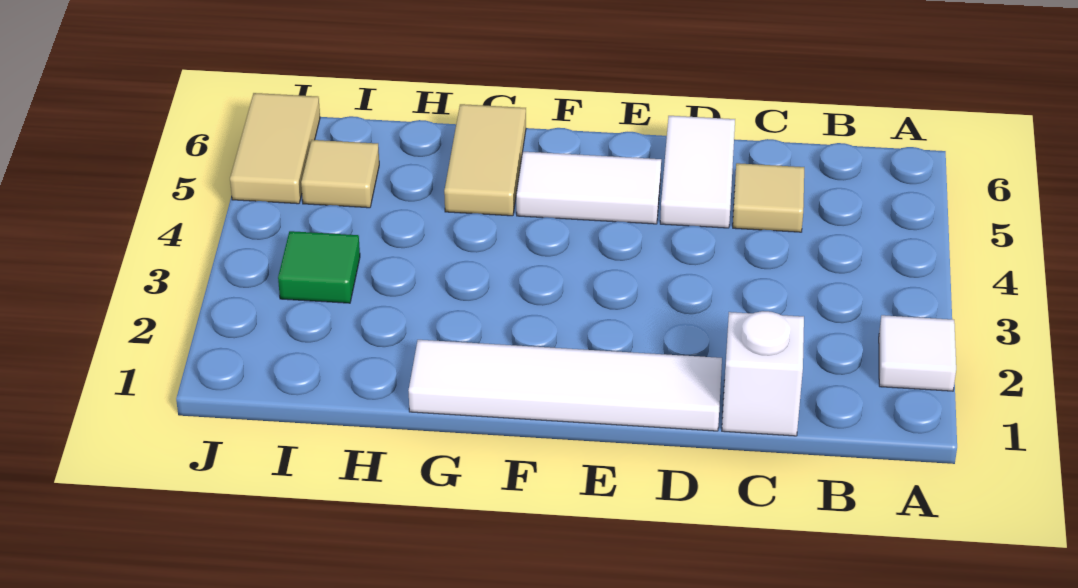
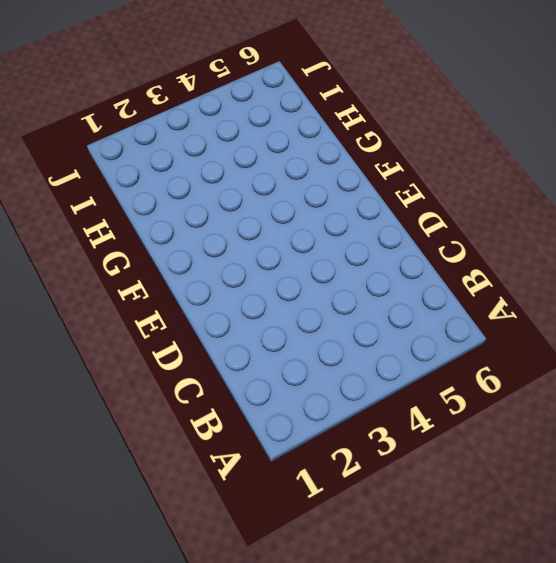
none -> white tile A2 level 1
none -> white brick C1 level 1

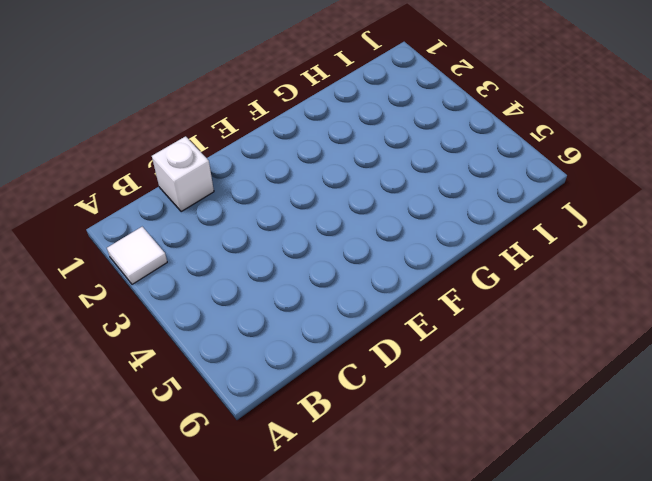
none -> tan tile C5 level 1
none -> white tile D1:G1 level 1

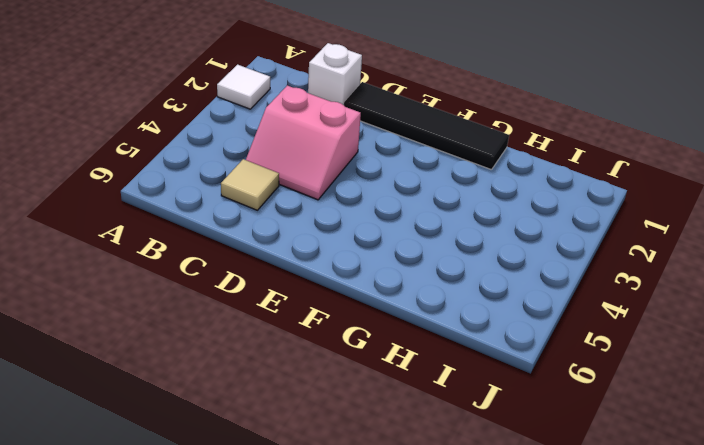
pink slope C3:D4 level 1 top 3 -> none
black tile D1:G1 level 1 -> white tile D1:G1 level 1
none -> white tile D5:D6 level 1
none -> white tile E5:F5 level 1

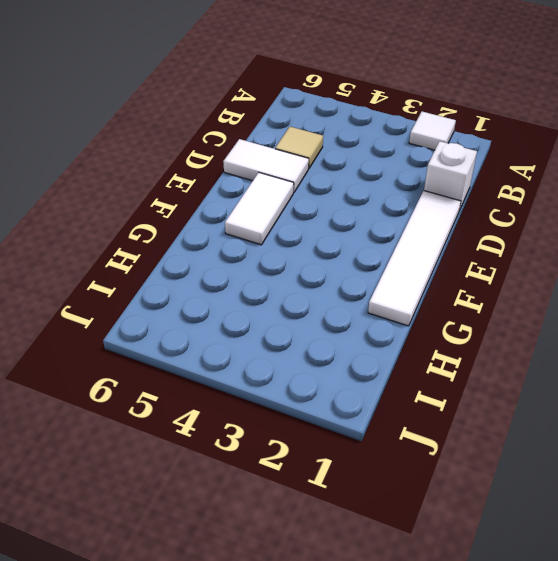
none -> tan tile G5:G6 level 1
none -> green tile I3 level 1

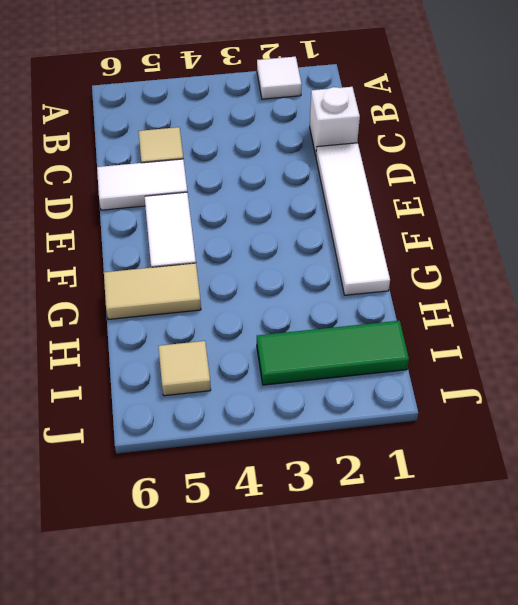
green tile I1:I3 level 1 -> green tile I3 level 1
none -> tan tile J5:J6 level 1

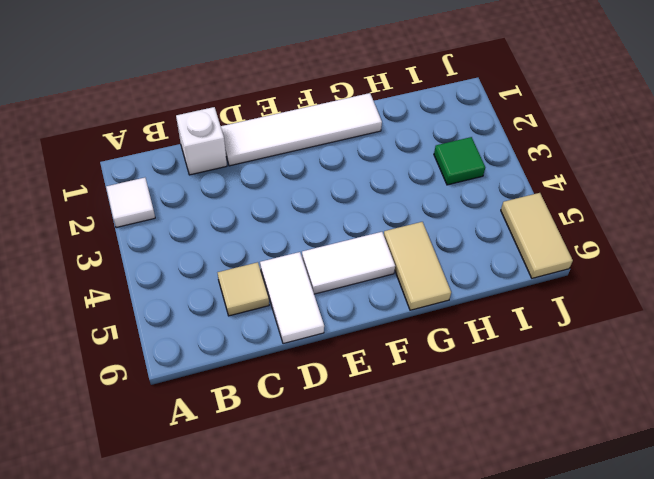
none -> tan tile I5 level 1

